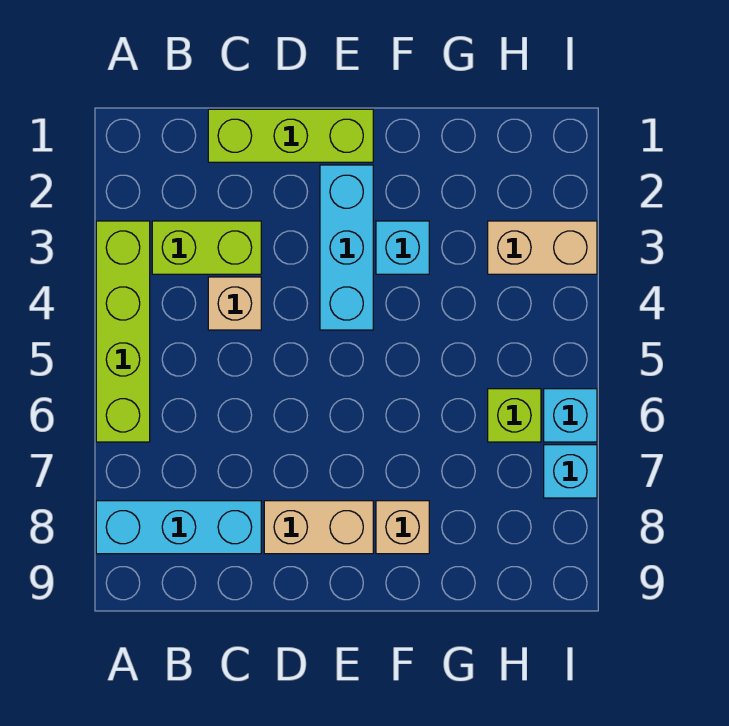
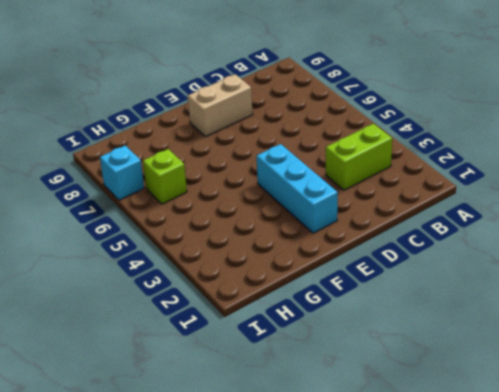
none -> lime brick A3:A6 level 1
none -> cyan brick A8:C8 level 1
none -> lime brick C1:E1 level 1

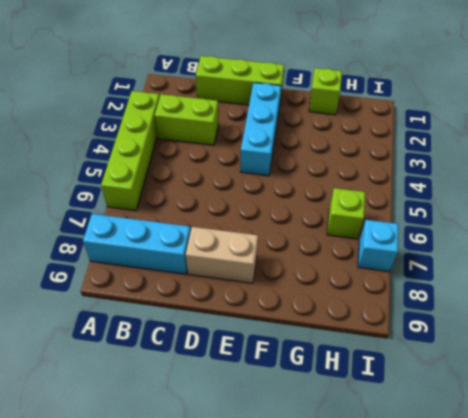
lime brick G1 level 1 -> none
none -> tan brick C4 level 1
none -> cyan brick F3 level 1
none -> tan brick F8 level 1

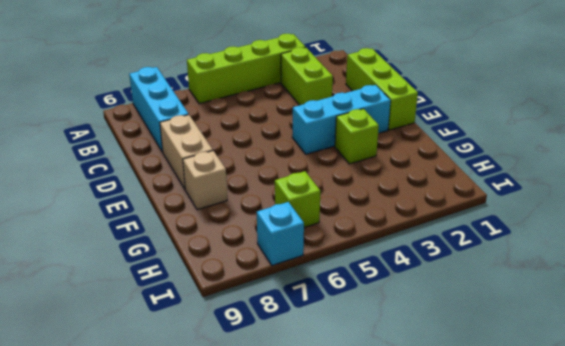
lime brick F3 level 1 -> cyan brick F3 level 1
none -> tan brick C4 level 1
none -> tan brick H3:I3 level 1
none -> cyan brick I6 level 1

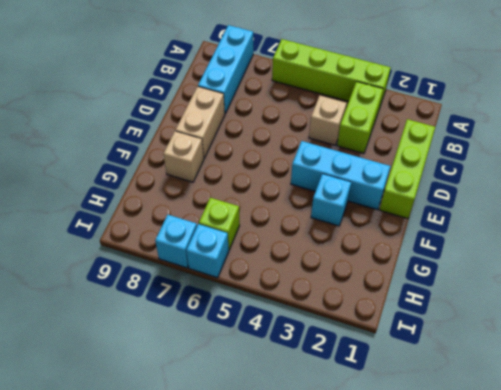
none -> tan brick H3:I3 level 1

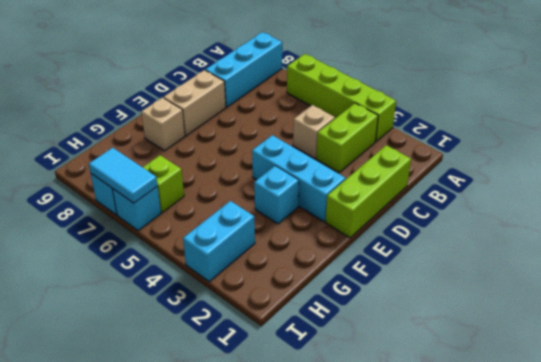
cyan brick H3:I3 level 1 -> tan brick H3:I3 level 1
cyan tile I6:I7 level 2 -> none

